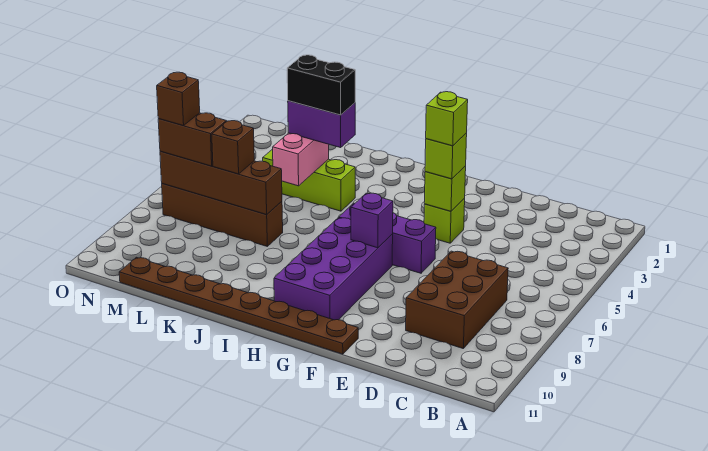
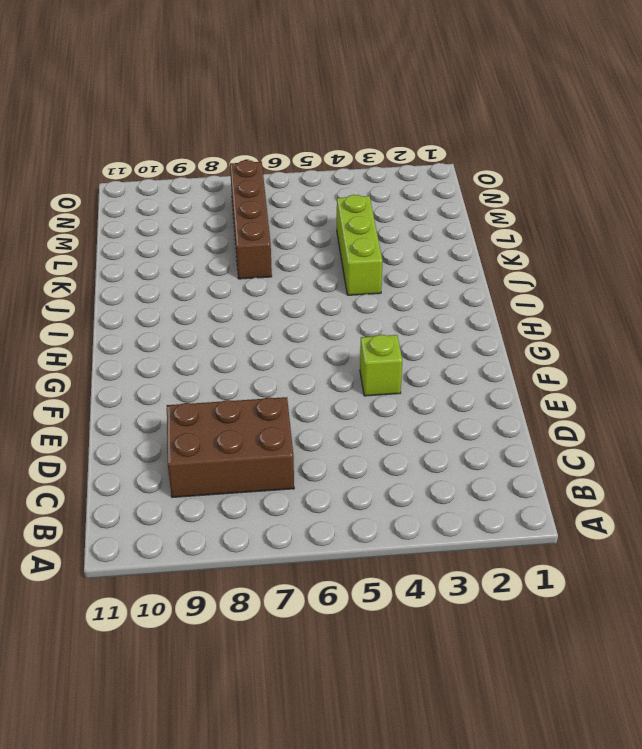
none -> purple brick F6:H6 level 1
none -> brown plate F11:M11 level 1
none -> purple brick G7:H10 level 1

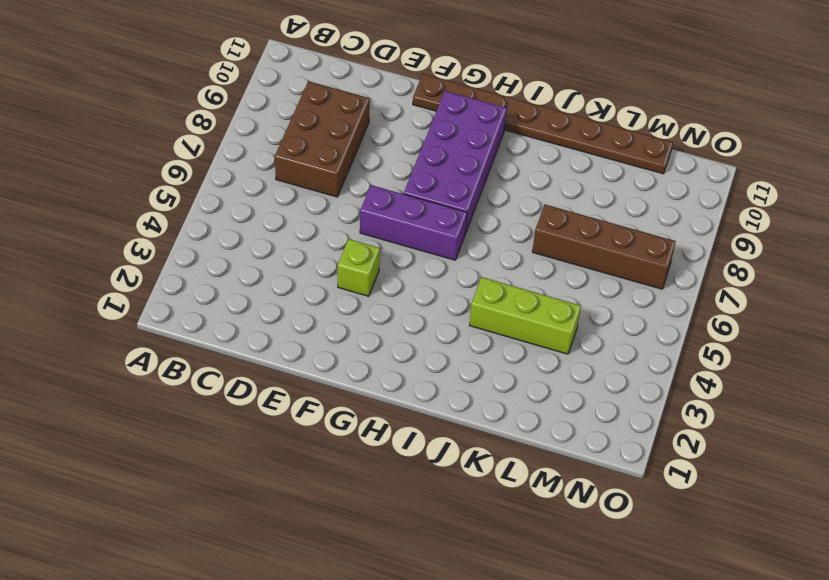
none -> lime brick F4 level 2
none -> purple brick G7 level 2
none -> pink brick K4:K5 level 2

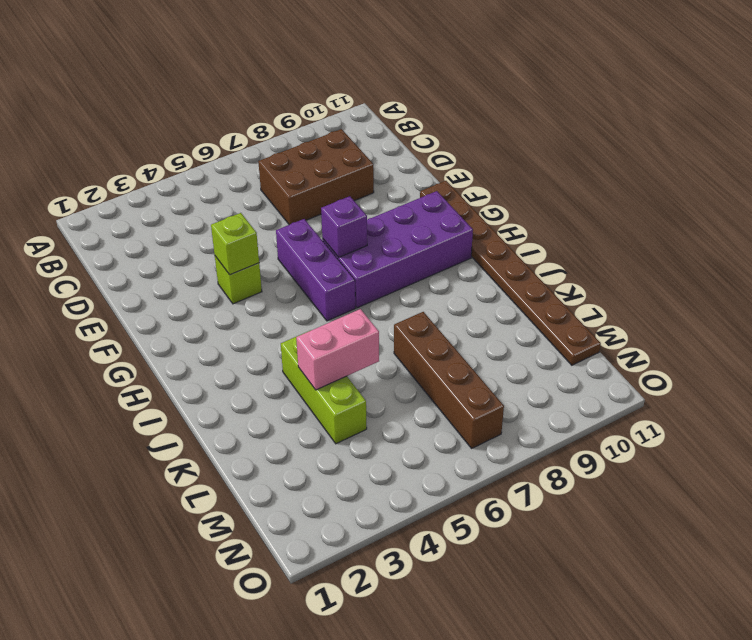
none -> brown brick K7:N7 level 2
none -> lime brick F4 level 3
none -> purple brick J4:K4 level 3

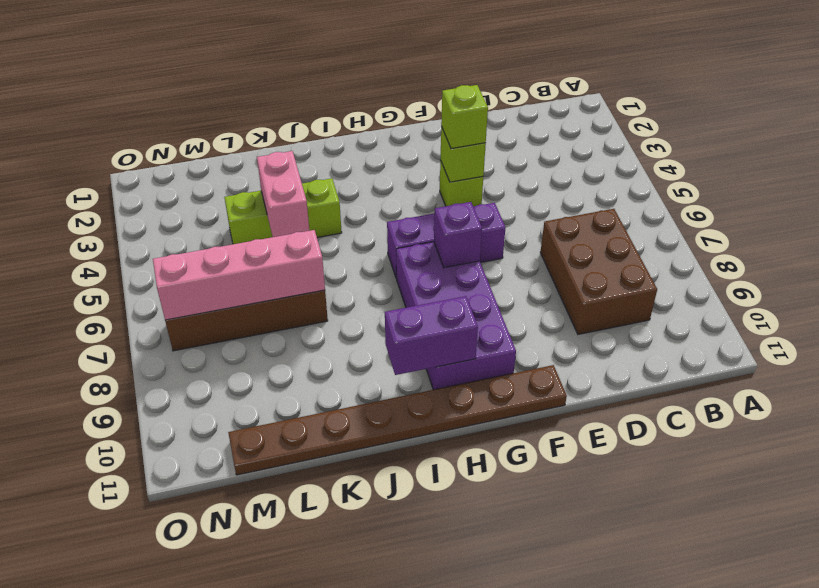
purple brick H10:I10 level 2 -> purple brick J4:K4 level 3
pink brick K7:N7 level 2 -> brown brick K7:N7 level 2
none -> brown brick L7 level 3
none -> brown brick M7:N7 level 3
none -> lime brick F4 level 4

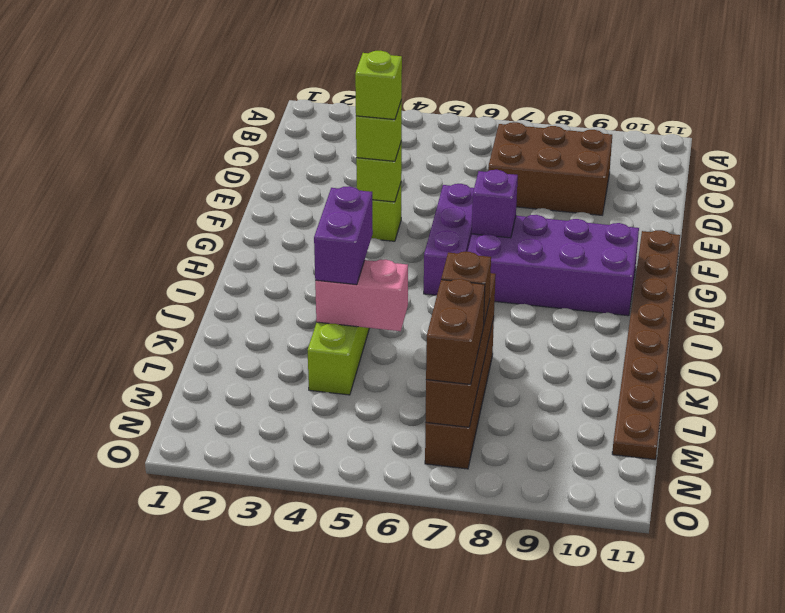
none -> black brick J4:K4 level 4
none -> brown brick N7 level 4

